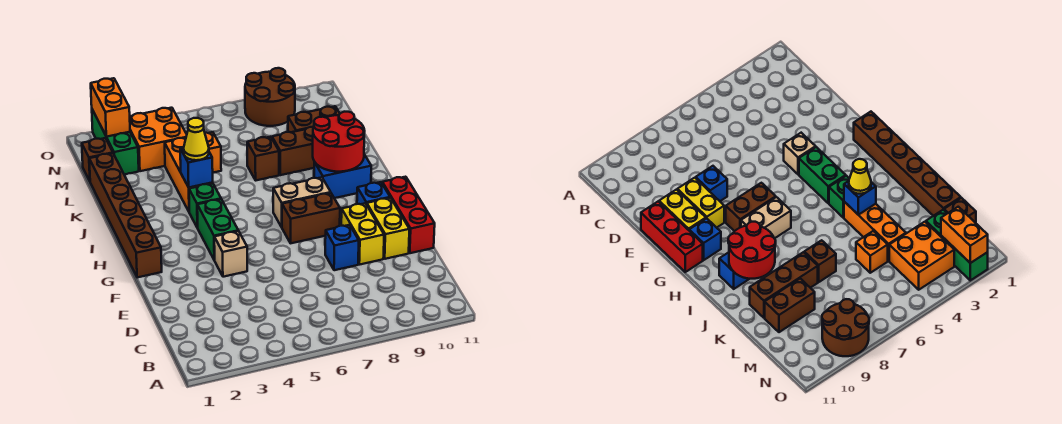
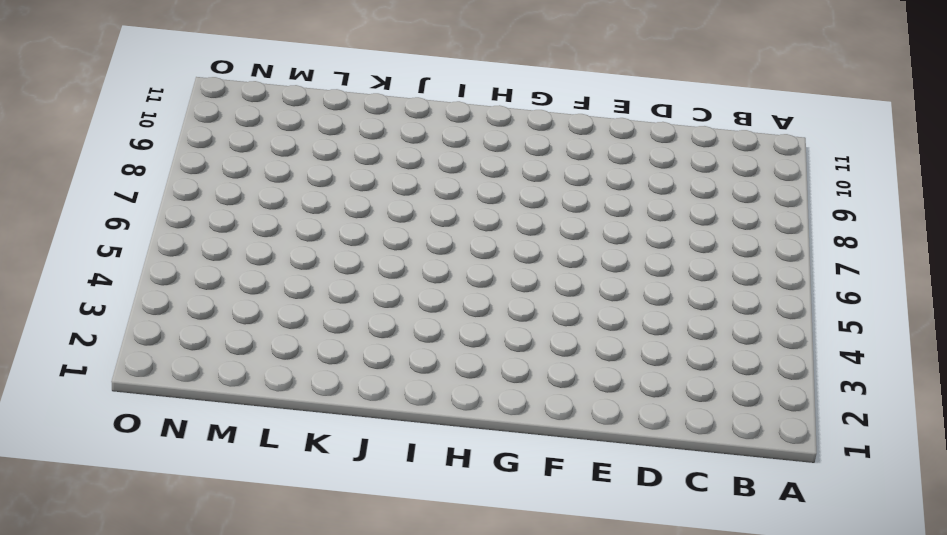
none -> blue brick E8 level 1
none -> yellow brick E9:F9 level 1
none -> yellow brick E10:F10 level 1

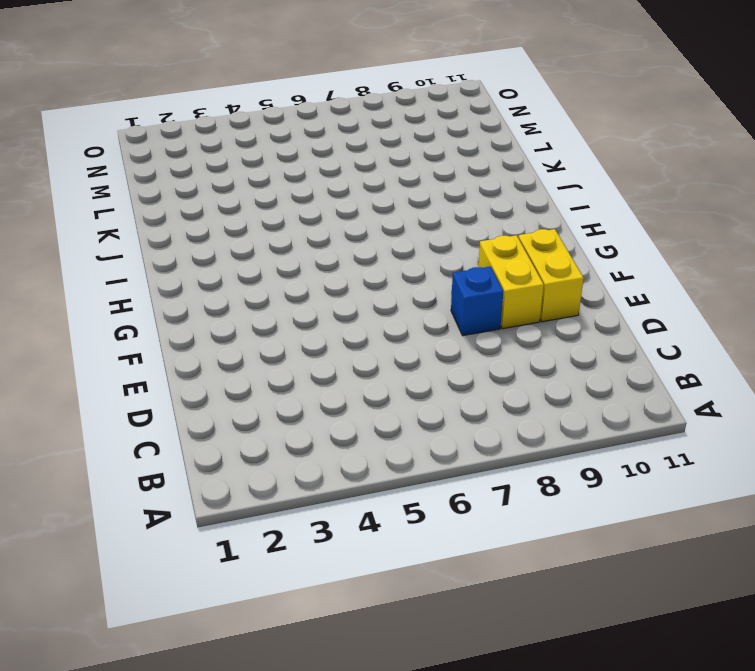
none -> red brick E11:G11 level 1
none -> tan brick F4 level 1
none -> brown brick G1:L1 level 1

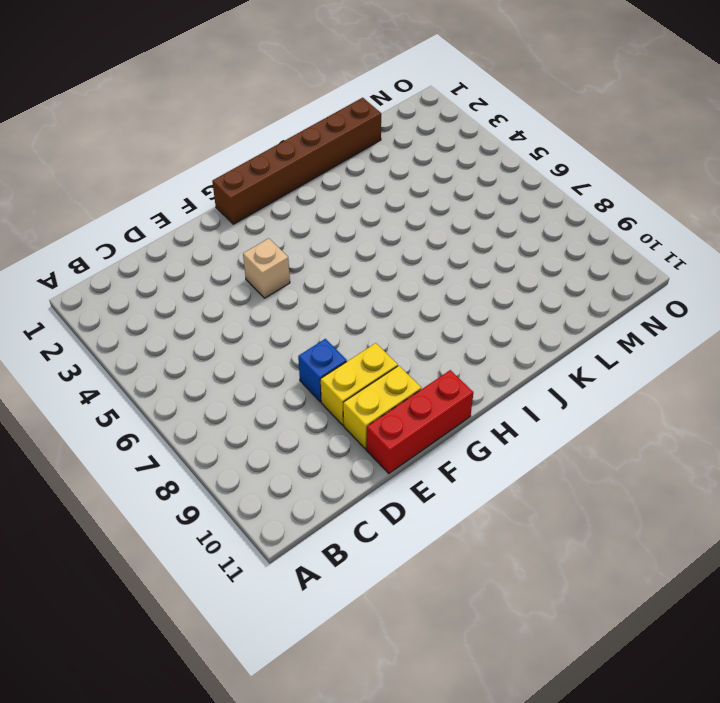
none -> green brick G4:H4 level 1
none -> brown brick G7:G8 level 1
none -> blue brick G10 level 1

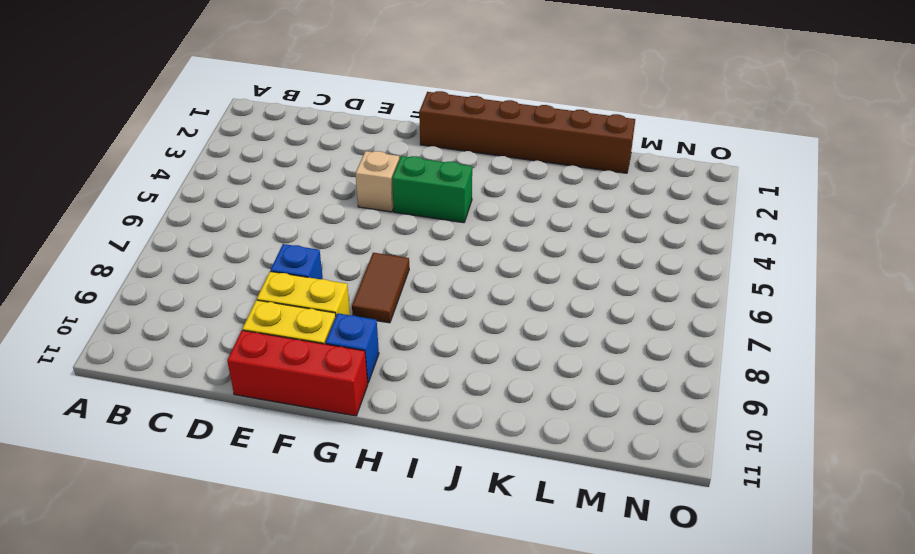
brown tile G7:G8 level 1 -> brown brick G7:G8 level 1
none -> tan brick H7:H8 level 1
none -> green brick I4 level 1
none -> blue brick I9:I10 level 1

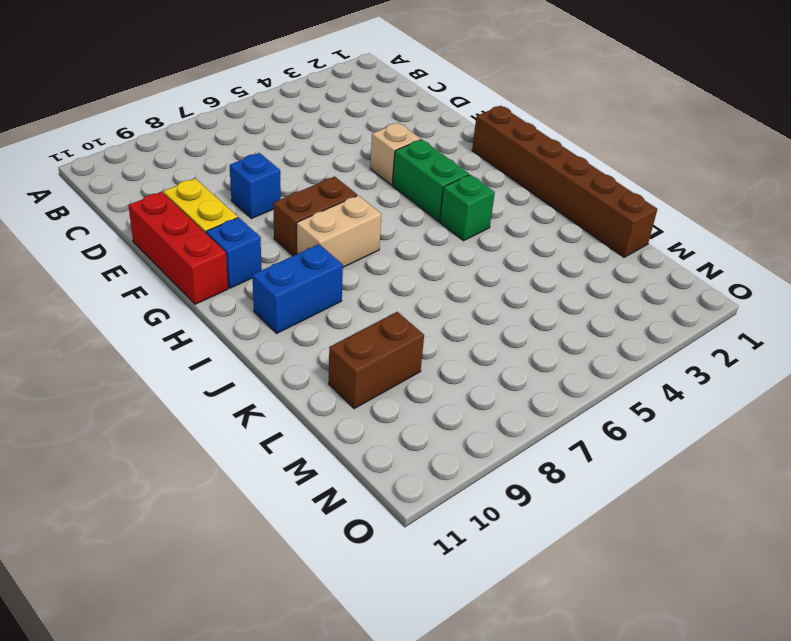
none -> yellow brick E9:F9 level 1
none -> orange brick J4:L4 level 1
none -> brown brick K7 level 1

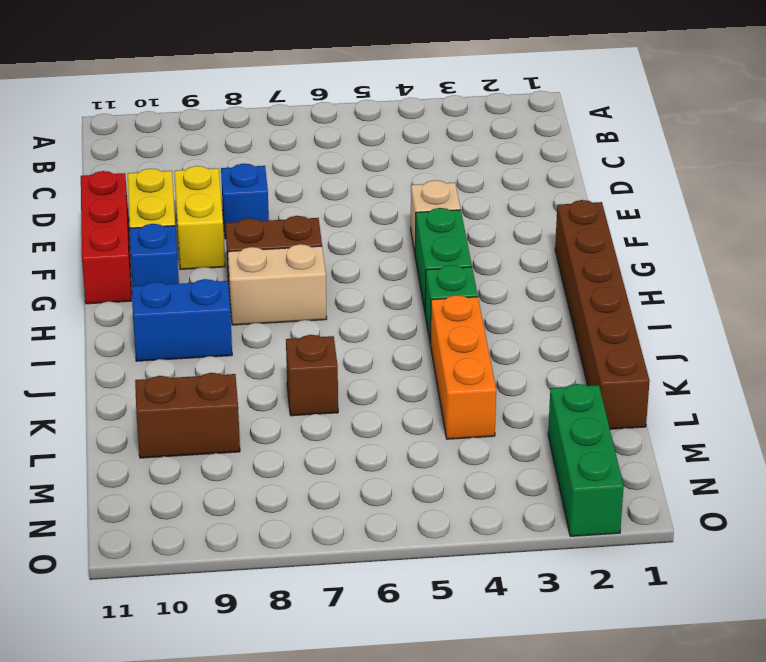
none -> brown brick K8:K10 level 1
none -> orange brick L5 level 1
none -> brown brick M1 level 1

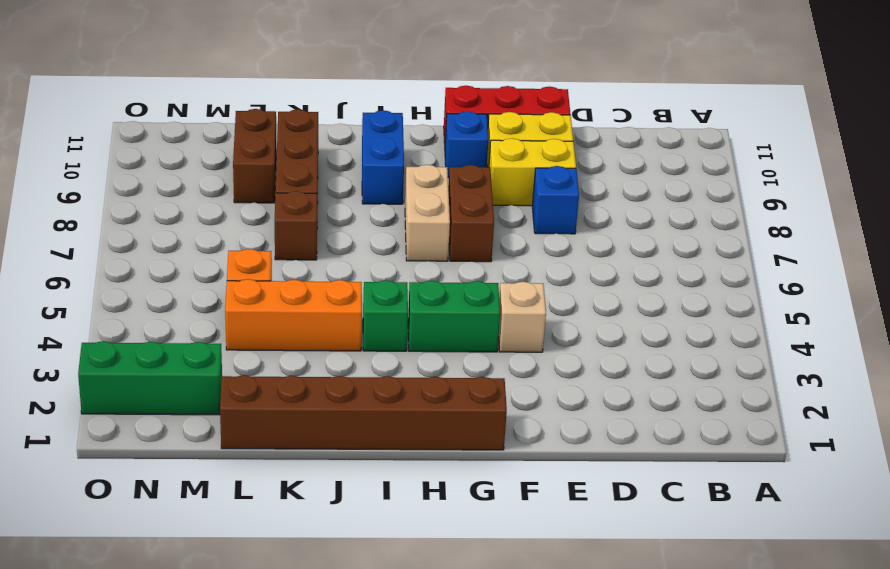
none -> brown brick M1 level 1
none -> orange brick M3:N4 level 1
none -> brown round brick N8:O9 level 1

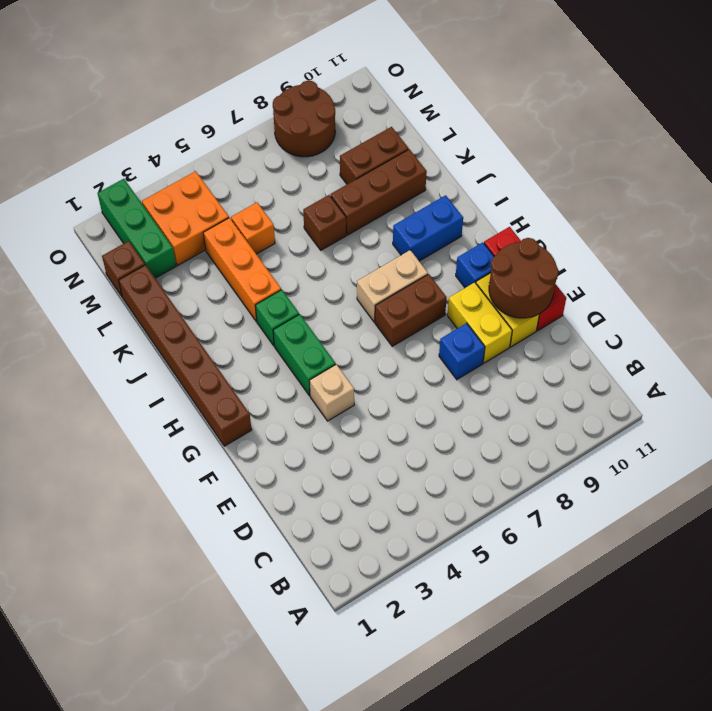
brown round brick E10:F11 level 2 -> none
none -> red round brick I9:J10 level 2
none -> blue brick J4 level 2
none -> orange brick N2:O2 level 2

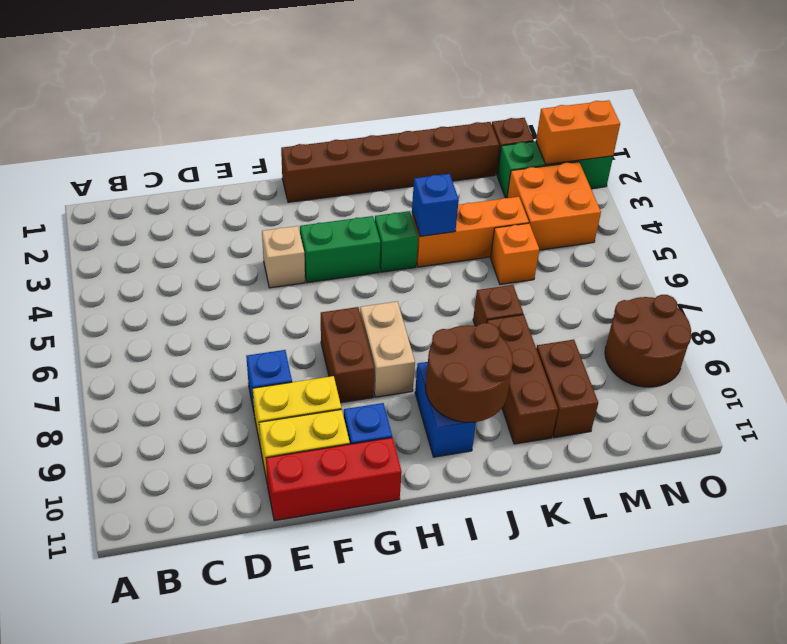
brown round brick I9:J10 level 2 -> red round brick I9:J10 level 2
none -> yellow cone J4 level 3

